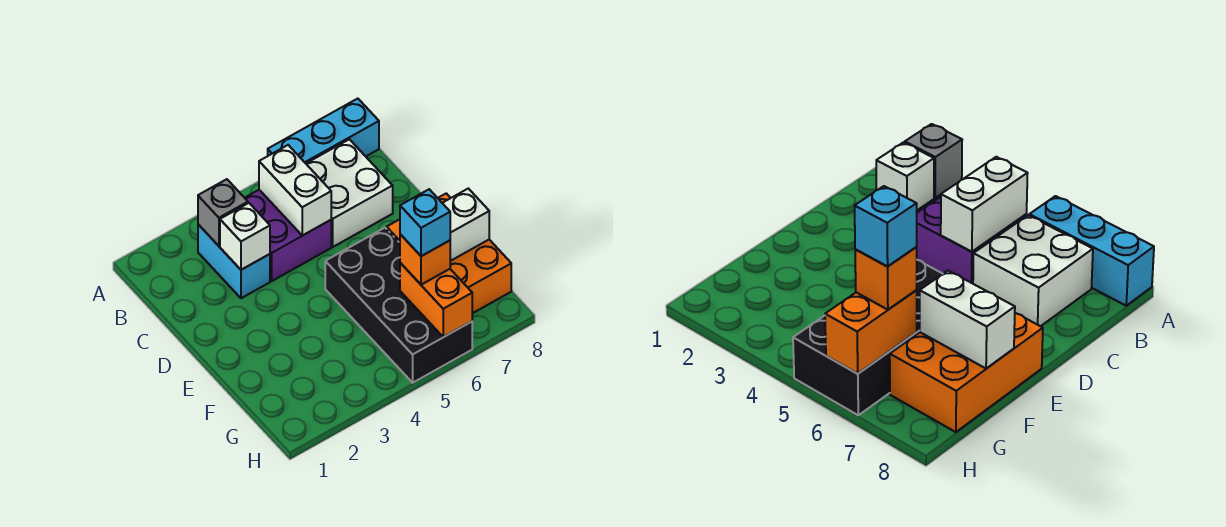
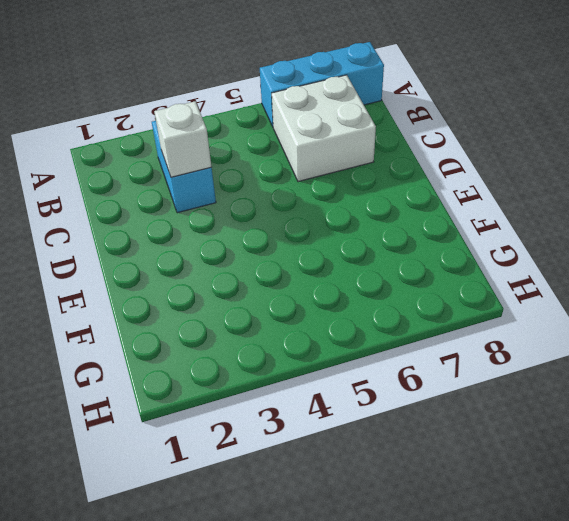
none -> purple brick B4:C5 level 1
none -> black brick E5:H6 level 1
none -> orange brick E7:G8 level 1

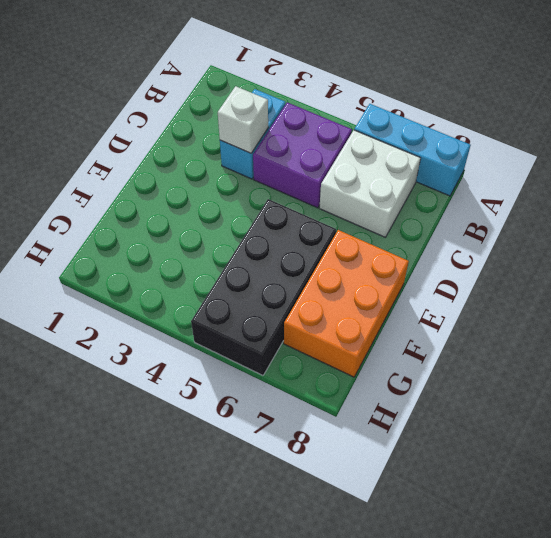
none -> grey brick B3 level 2
none -> white brick B5:C5 level 2
none -> white brick F7:F8 level 2

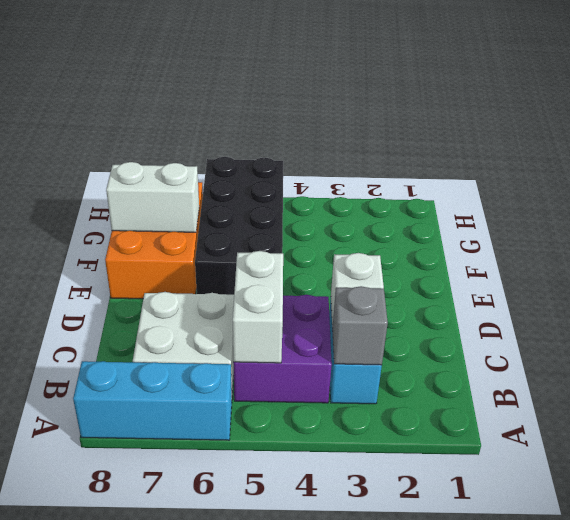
none -> orange brick G6:H6 level 2
none -> orange brick G6 level 3
none -> cyan brick G6 level 4

